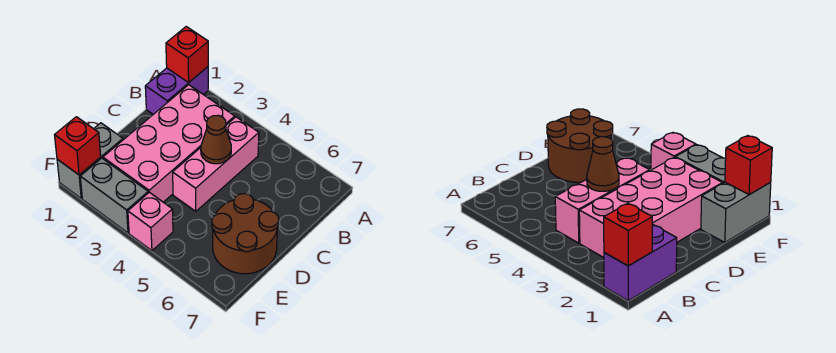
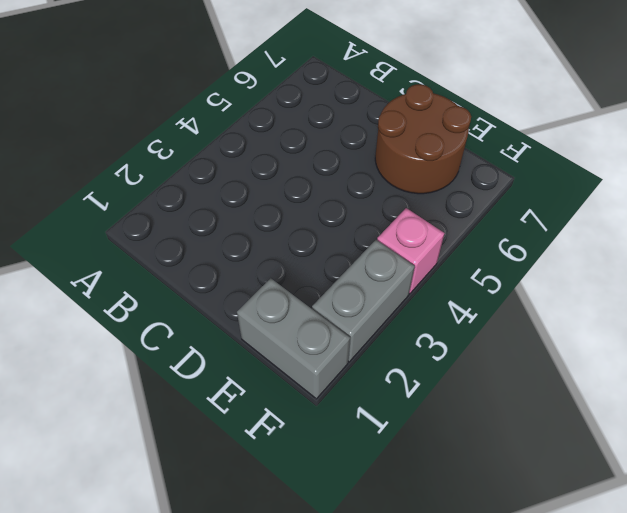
none -> purple brick A1:B1 level 1
none -> pink brick B2:E3 level 1

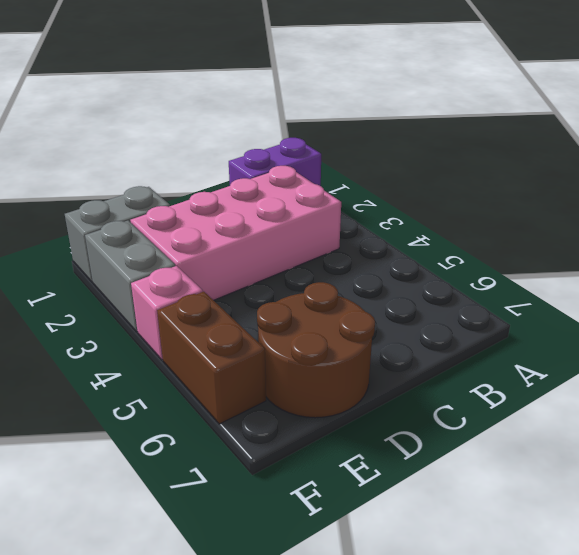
brown brick F5:F6 level 1 -> none
none -> pink brick B4:D4 level 1
none -> red brick A1 level 2

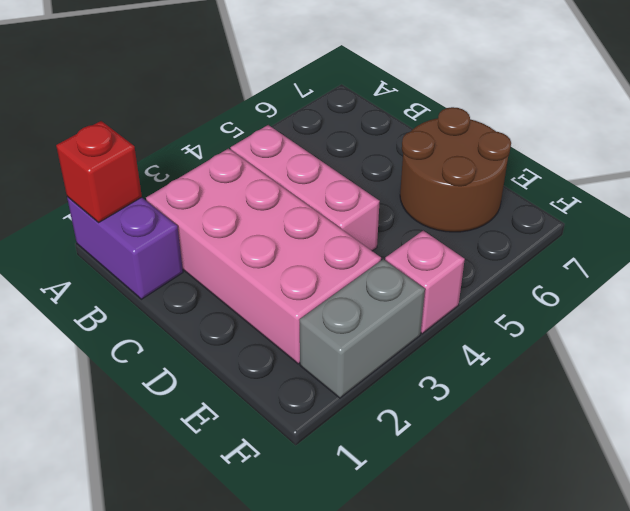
none -> grey brick E1:F1 level 1
none -> brown cone C4 level 2

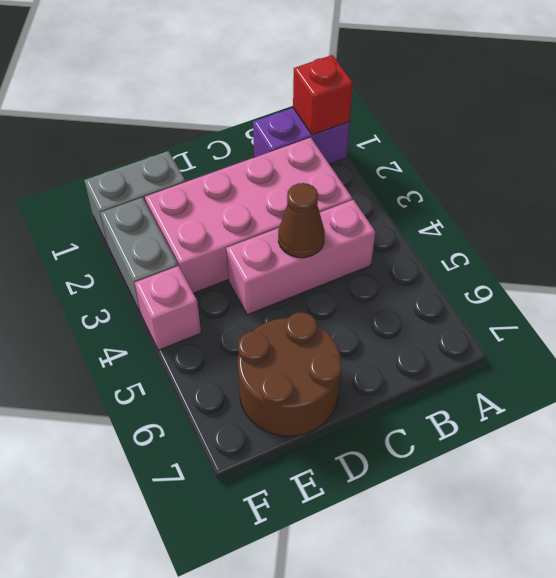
none -> red brick F1 level 2

